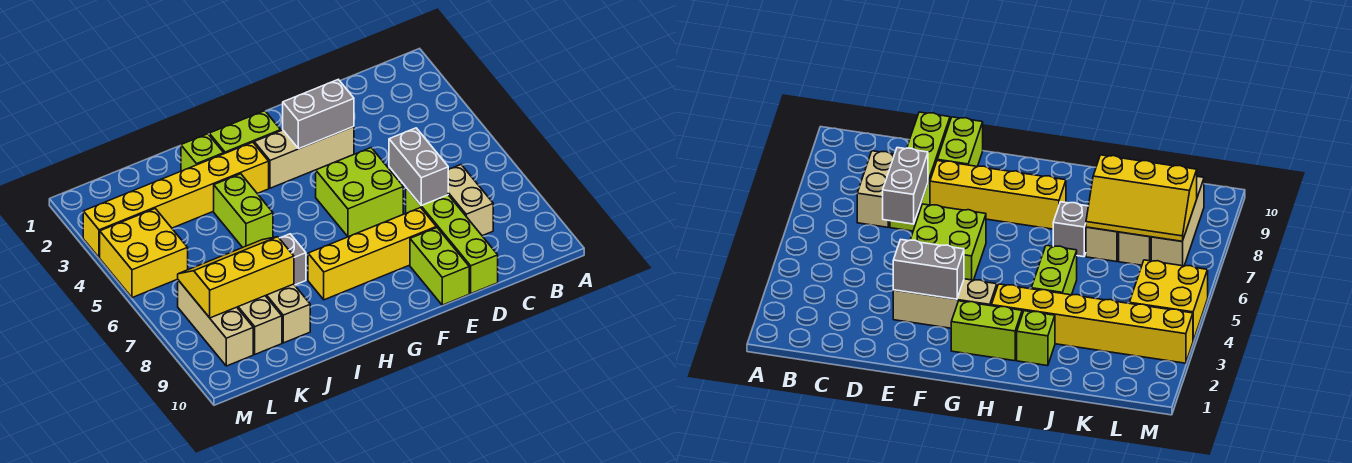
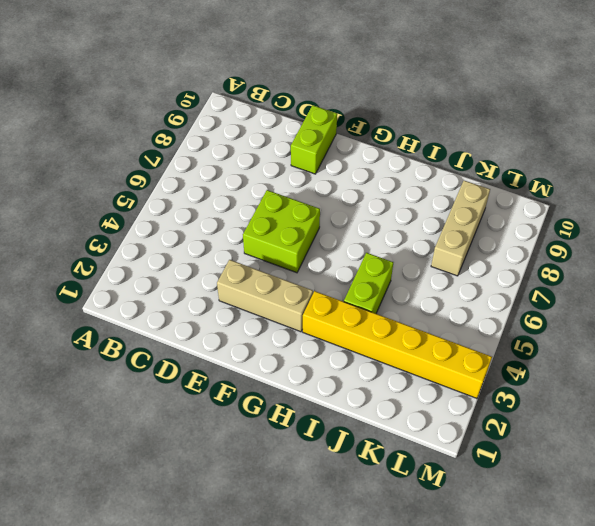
none -> tan brick C7:C8 level 1
none -> lime brick D7:D10 level 1
none -> yellow brick E8:H8 level 1

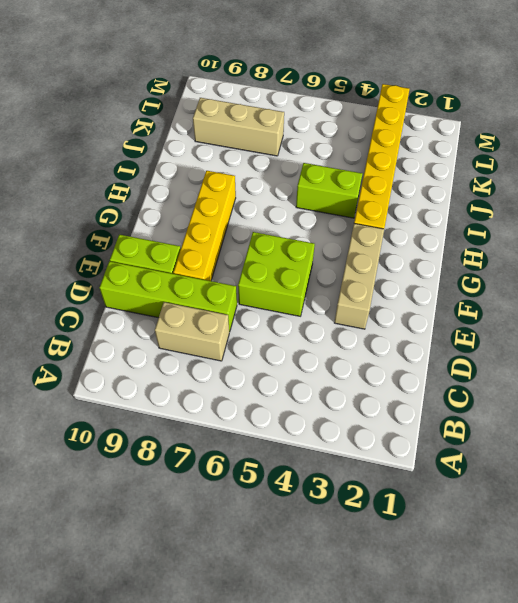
none -> lime brick G2:H2 level 1
none -> lime brick I2 level 1
none -> grey brick I7 level 1

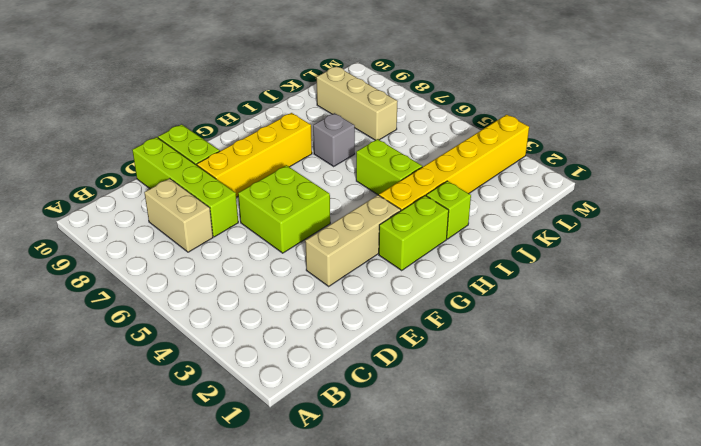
none -> tan brick J7:J9 level 1
none -> yellow brick L4:M5 level 1
none -> tan brick L7:L9 level 1

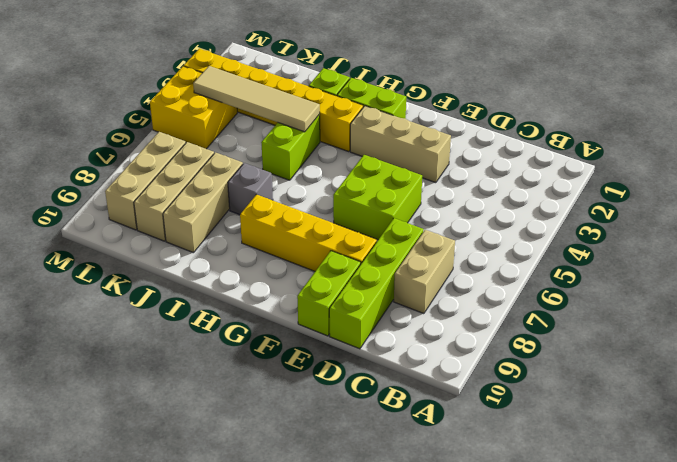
tan tile I4:L4 level 2 -> none
none -> grey brick D6:D7 level 2
none -> grey brick E3:F3 level 2
none -> yellow slope J7:L8 level 2 top 8

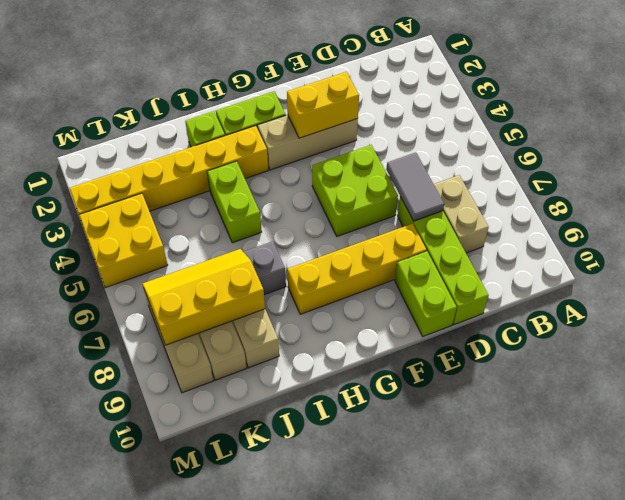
grey tile D6:D7 level 2 -> grey brick D6:D7 level 2
yellow brick E3:F3 level 2 -> grey brick E3:F3 level 2

